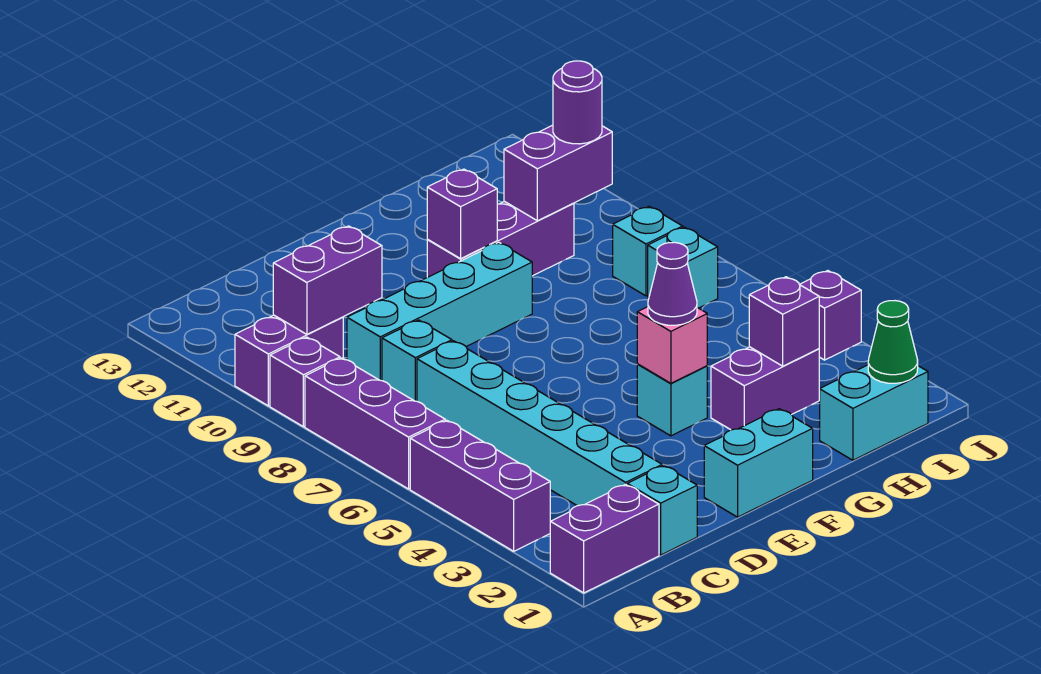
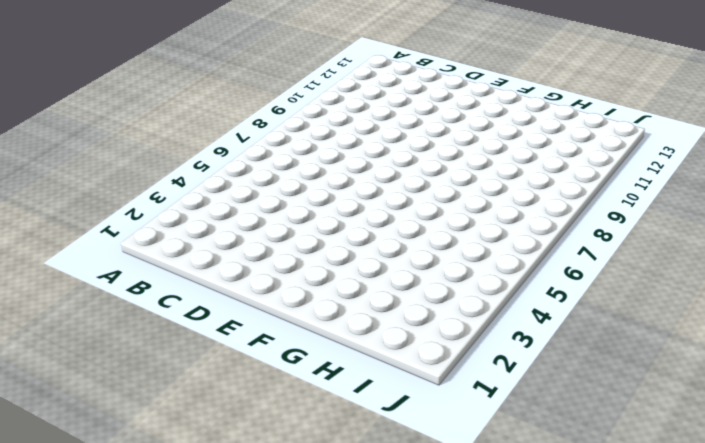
none -> purple brick A1:B1 level 1
none -> purple brick A3:A5 level 1
none -> purple brick A6:A8 level 1

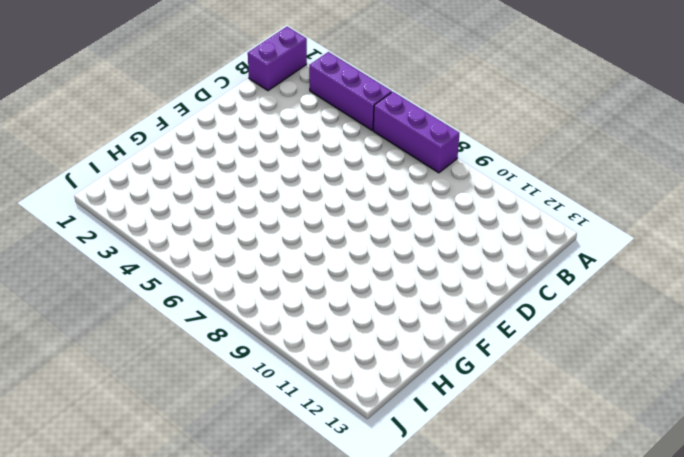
none -> purple brick A9 level 1
none -> purple brick A10:B10 level 1
none -> cyan brick C1 level 1

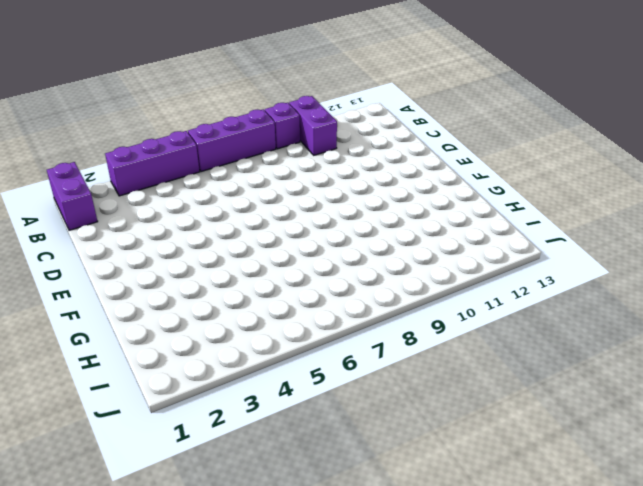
none -> cyan brick C1 level 1
none -> cyan brick C2:C7 level 1
none -> cyan brick C8 level 1

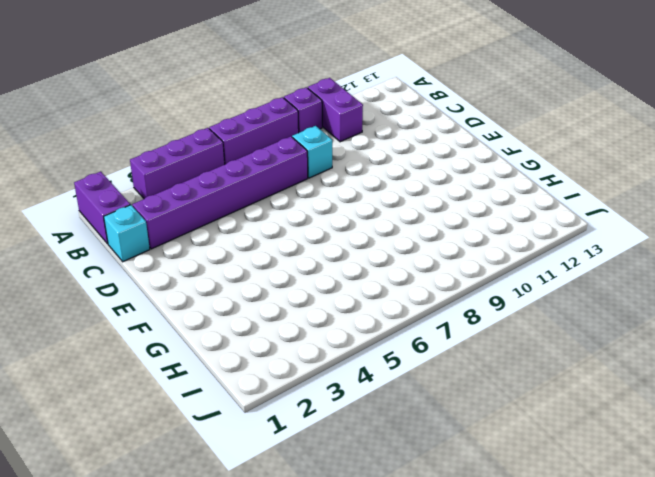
purple brick C2:C7 level 1 -> cyan brick C2:C7 level 1
none -> cyan brick C9:F9 level 1
none -> cyan brick E1:F1 level 1
none -> cyan brick F4 level 1

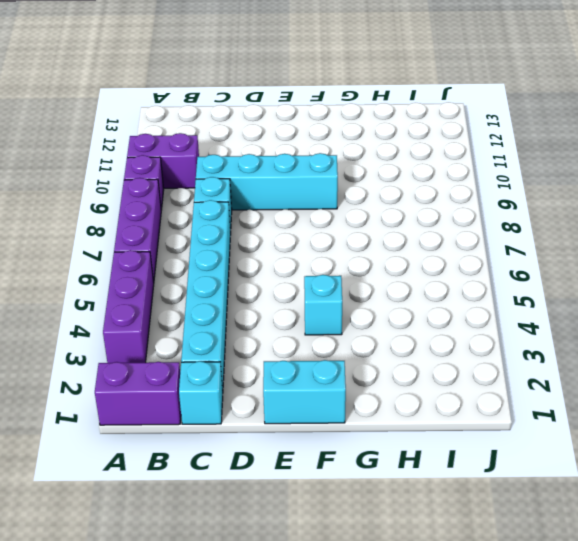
none -> purple brick F10:H10 level 1
none -> purple brick G3:H3 level 1
none -> cyan brick H1:I1 level 1

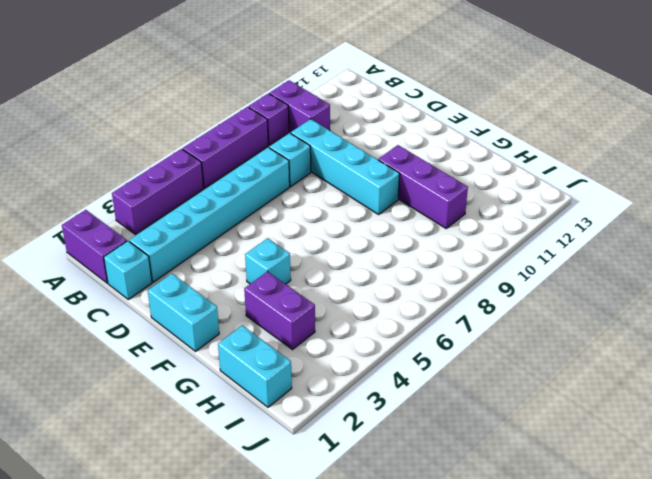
none -> cyan brick I7 level 1
none -> cyan brick I8 level 1
none -> purple brick J4 level 1

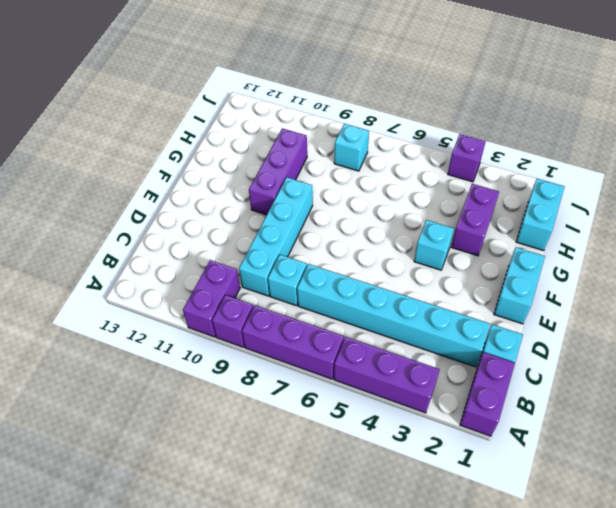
none -> cyan brick I7 level 1
none -> purple brick B10:C10 level 2
none -> pink brick F4 level 2

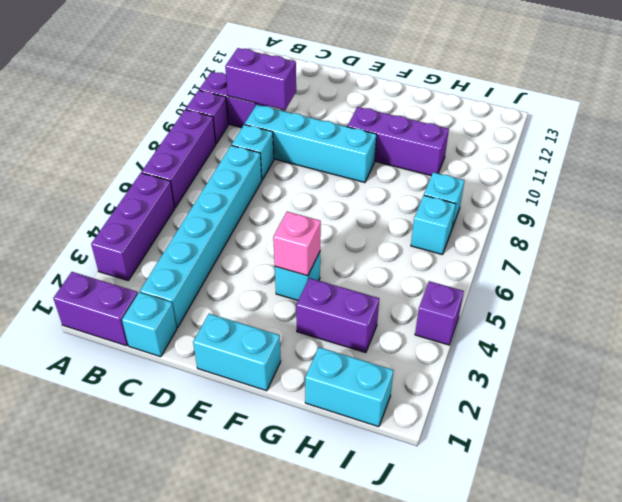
none -> purple brick F10 level 2
none -> purple brick H3 level 2
none -> purple brick H10:I10 level 2

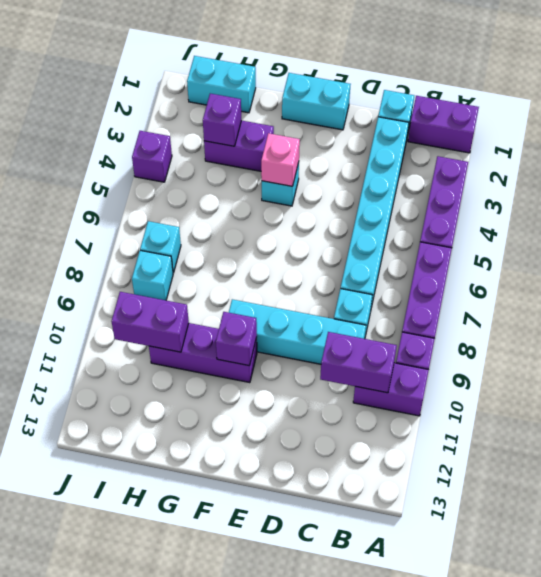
none -> green cone I1 level 2
none -> purple cone F4 level 3
none -> purple round brick I10 level 3

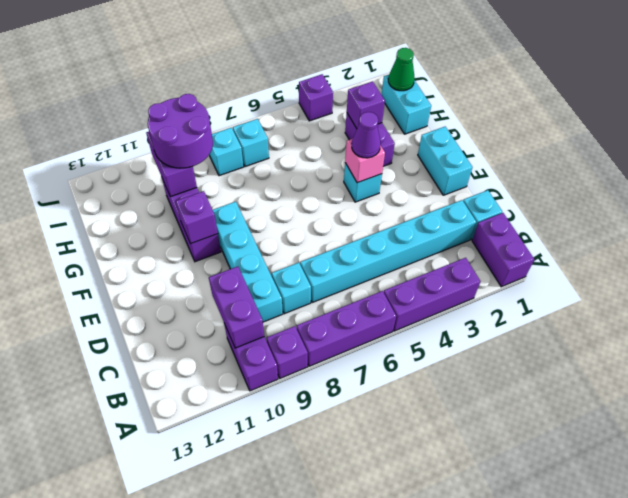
purple round brick H9:I10 level 3 -> purple round brick I10 level 3

